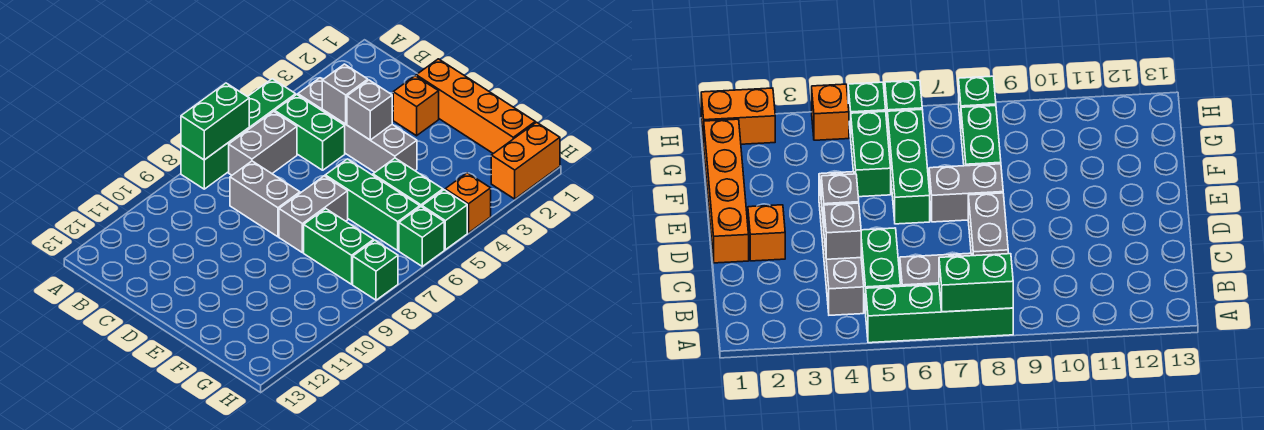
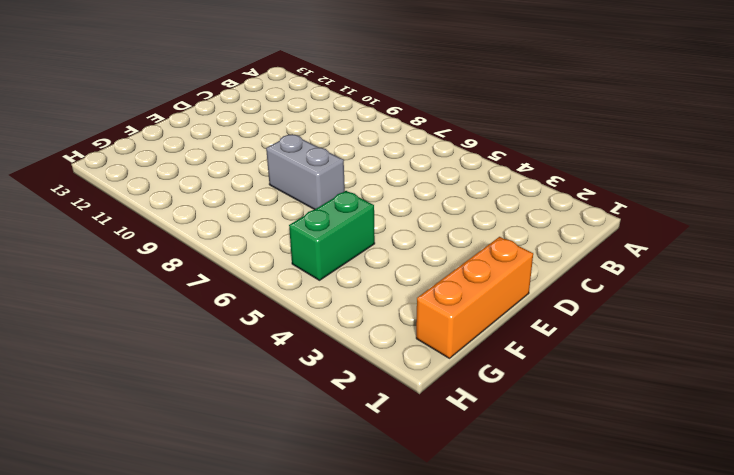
orange brick E1:G1 level 1 -> orange brick D1:G1 level 1
none -> green brick A5:A8 level 1
none -> grey brick B4:E4 level 1
none -> green brick B5:C5 level 1

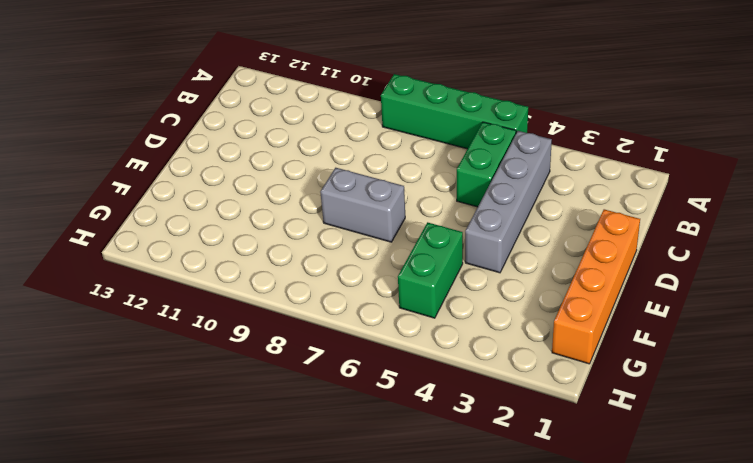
none -> grey brick B6:B7 level 1
none -> grey brick C8:D8 level 1
none -> orange brick D2 level 1

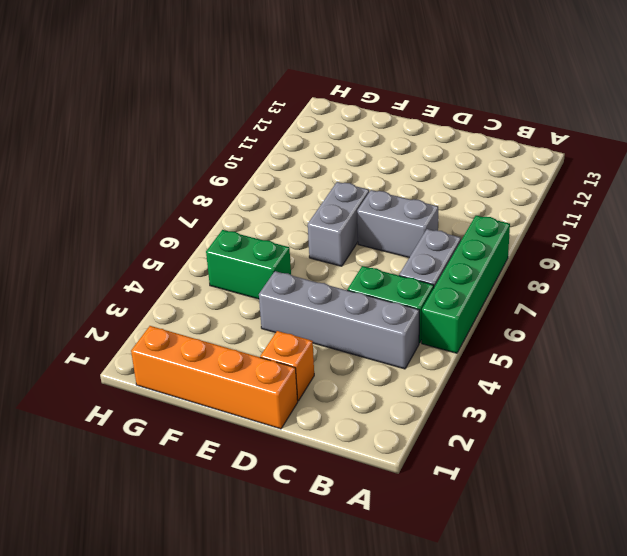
none -> green brick E6:G6 level 1
none -> green brick F8:G8 level 1
none -> orange brick H1:H2 level 1

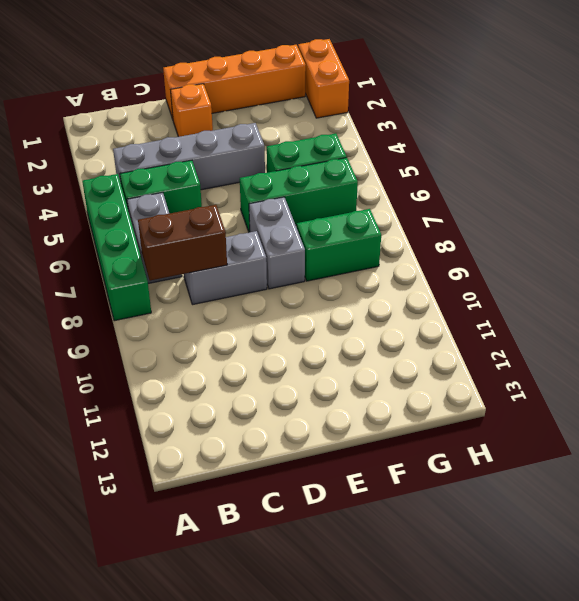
brown brick B8:C8 level 2 -> none
none -> orange brick H4 level 1
none -> green brick H5 level 1
none -> green brick H6 level 1

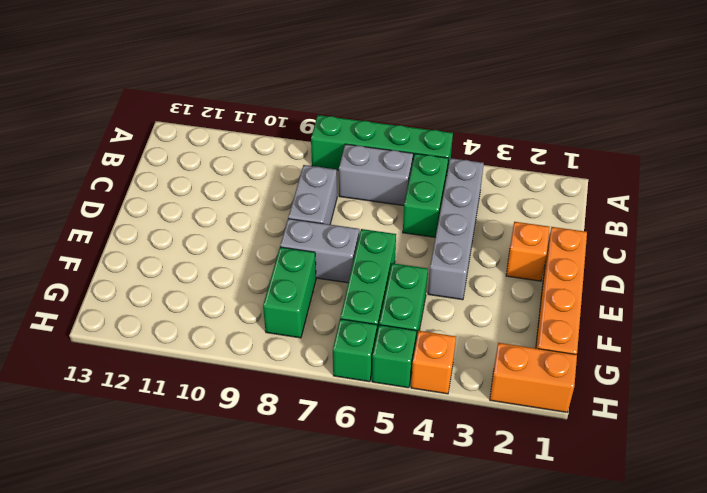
none -> green brick H8 level 1
none -> green brick A7:A8 level 2
none -> grey brick C4 level 2

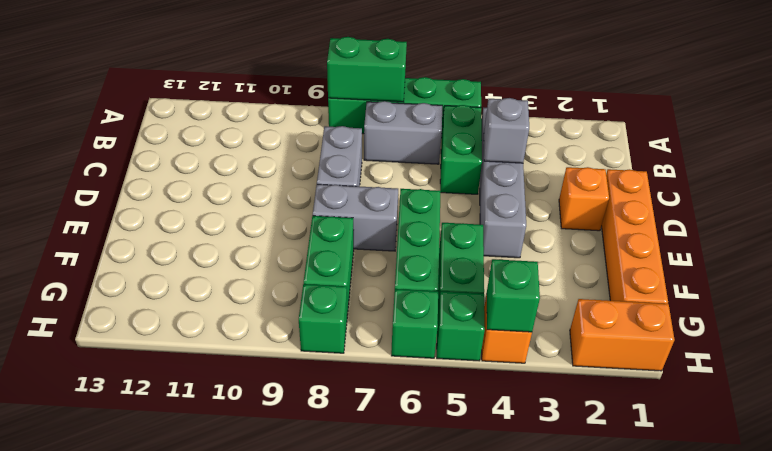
green brick H4 level 2 -> none
none -> grey brick D4 level 2

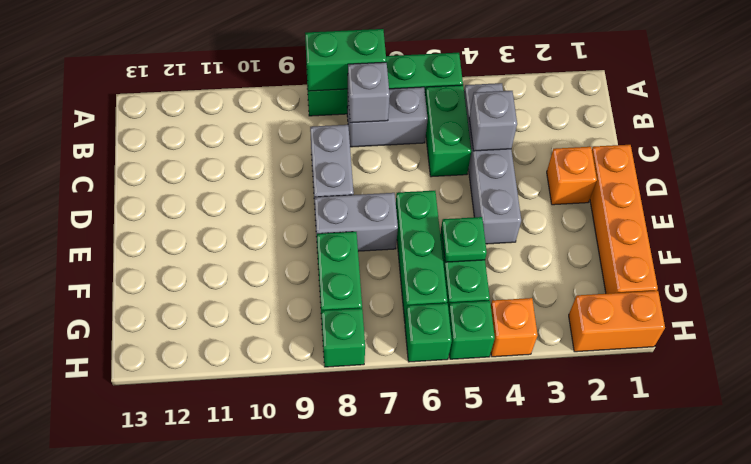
grey brick B7 level 2 -> grey brick D4 level 2
green plate F5 level 2 -> none

